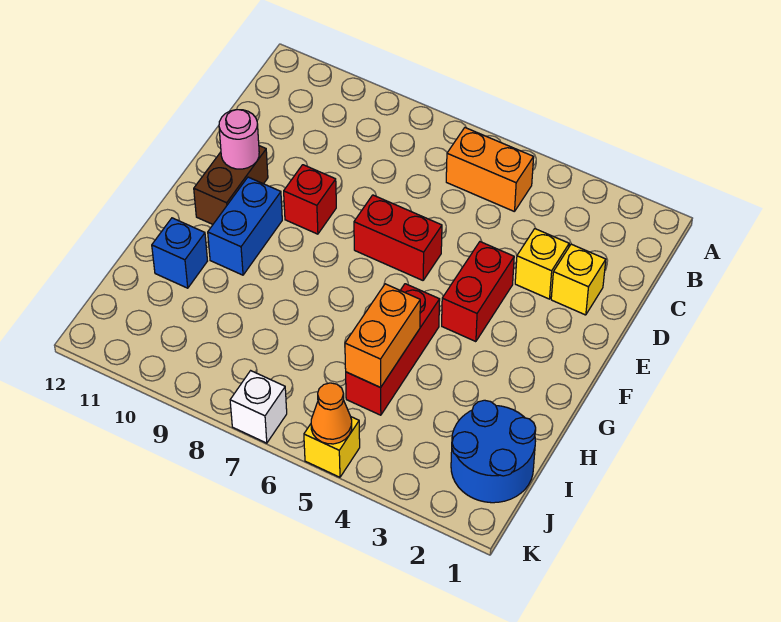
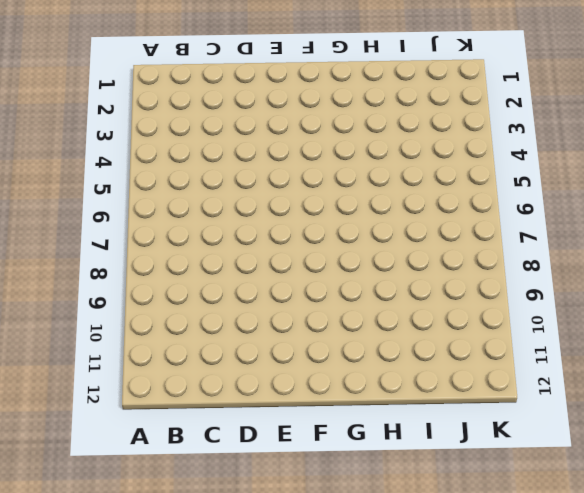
none -> orange brick B5:B6 level 1
none -> yellow brick D2 level 1
none -> yellow brick D3 level 1

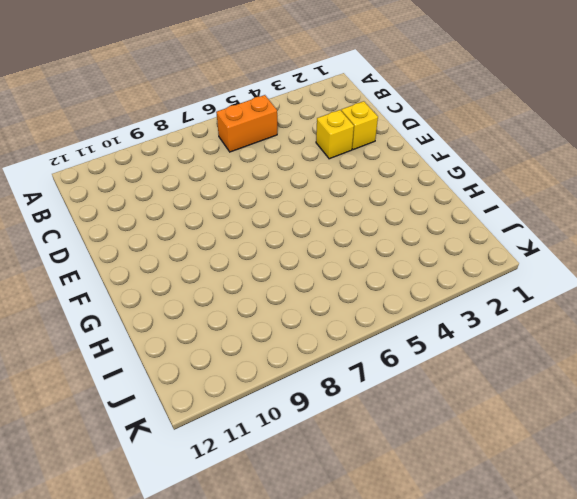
none -> red brick E4:F4 level 1
none -> red brick E6:E7 level 1
none -> red brick E9 level 1

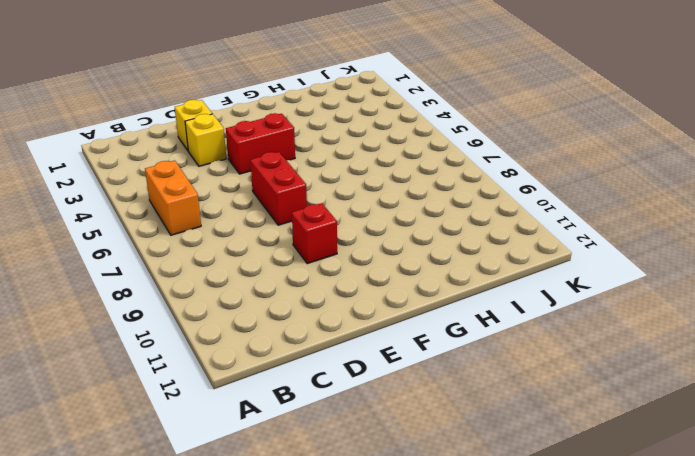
none -> brown brick E11:F11 level 1
none -> blue brick F10:G10 level 1
none -> red brick G5:I5 level 1

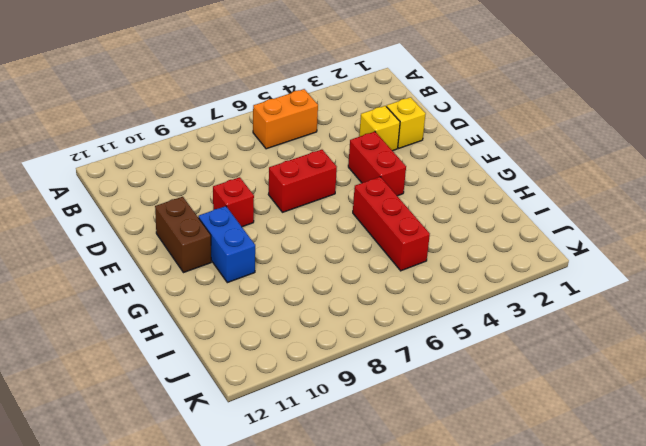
none -> blue brick H11 level 1
none -> blue round brick I1:J2 level 1
none -> yellow brick K5 level 1

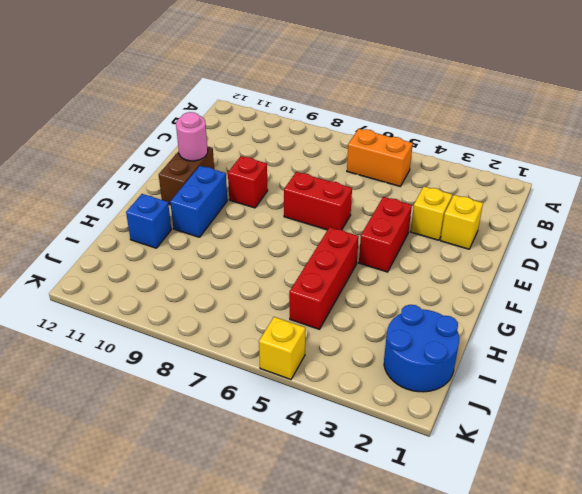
none -> white brick K7 level 1
none -> orange brick H5:I5 level 2
none -> orange cone K5 level 2

